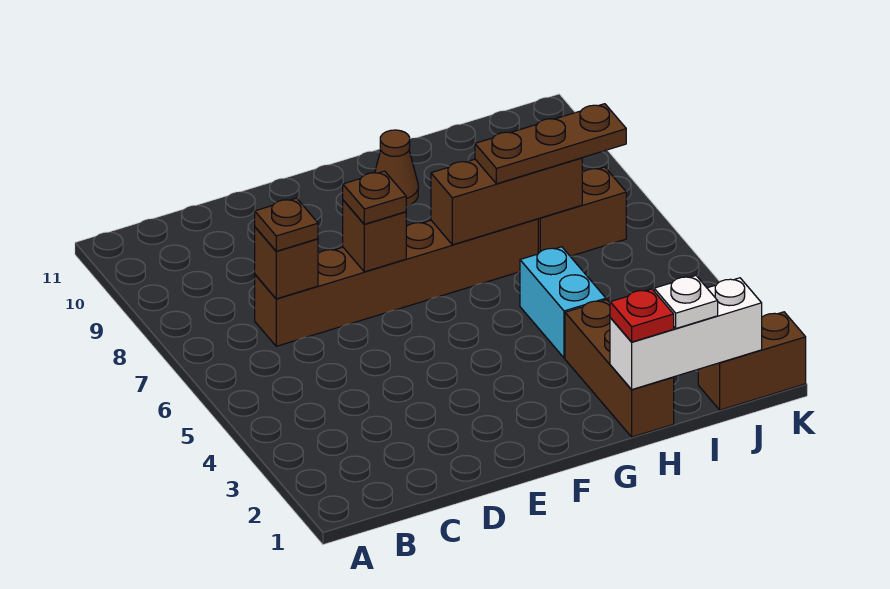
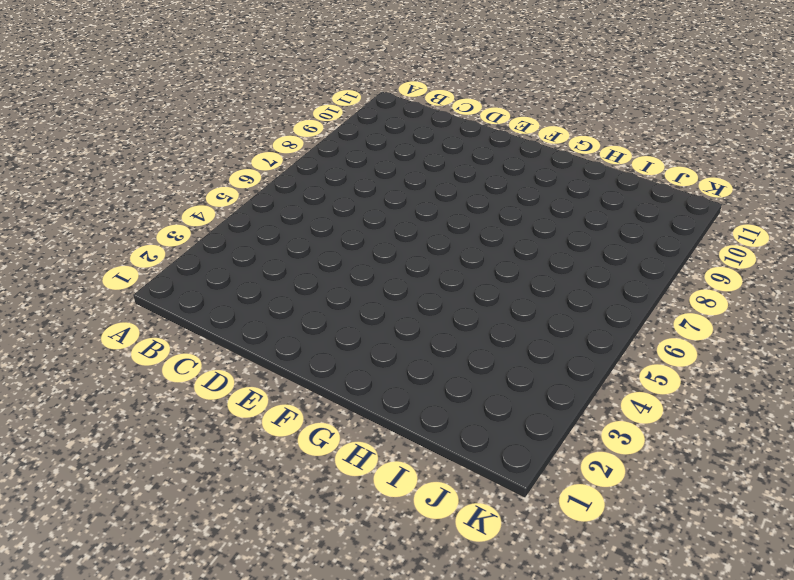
none -> brown brick C7:H7 level 1
none -> brown cone G10 level 1
none -> brown brick H1:H3 level 1

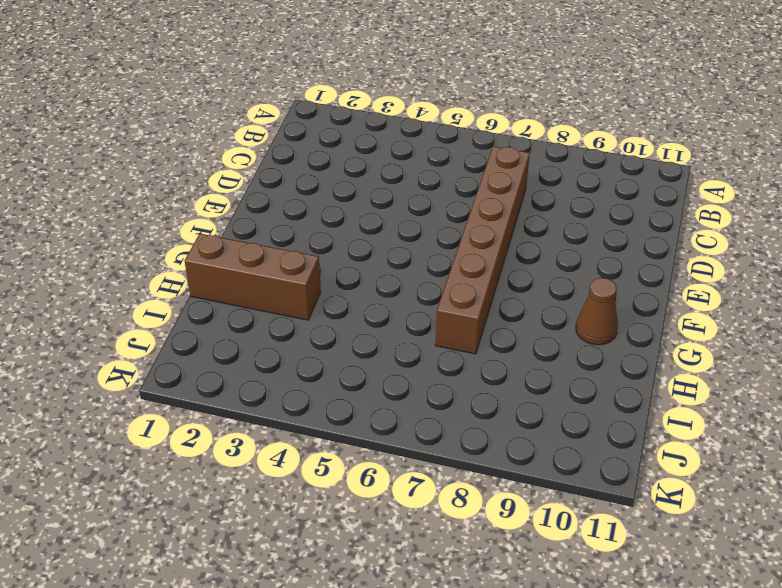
none -> cyan brick H4:H5 level 1
none -> brown brick I7:J7 level 1
none -> brown brick J1:K1 level 1

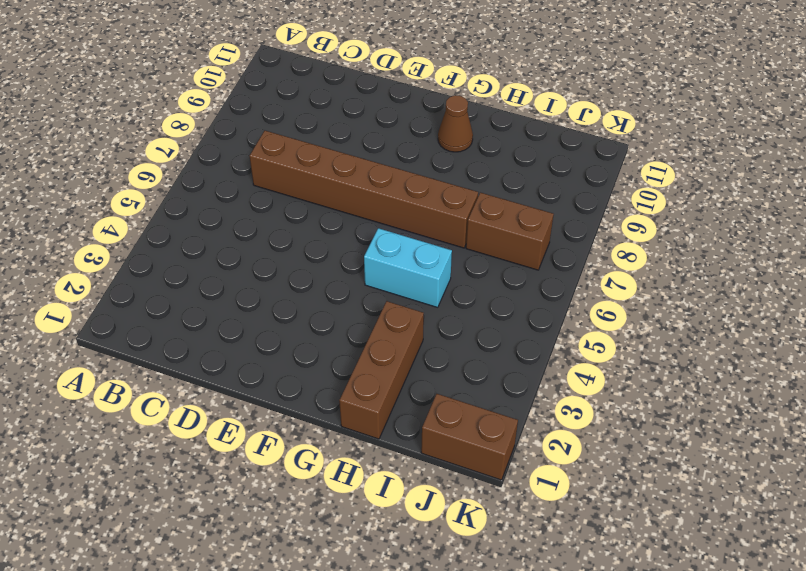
cyan brick G5:H5 level 1 -> cyan brick H4:H5 level 1
none -> brown brick C7 level 2
none -> brown brick E7 level 2
none -> brown brick G7:I7 level 2

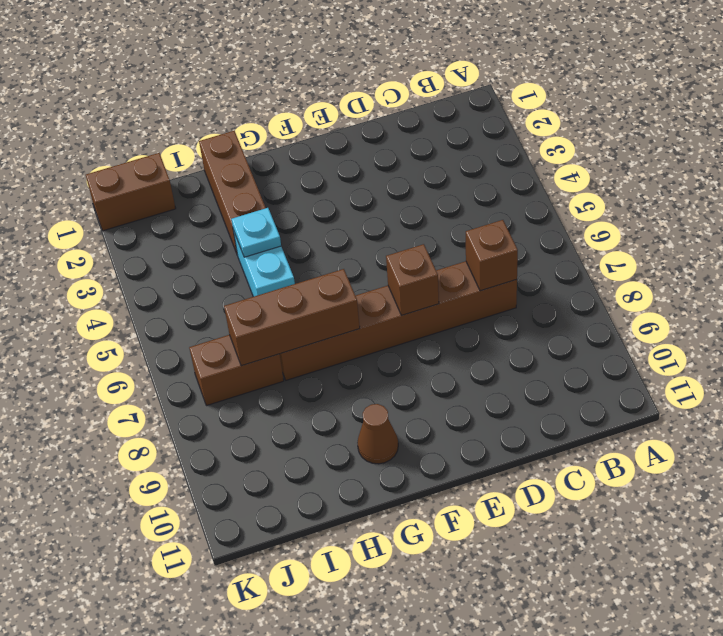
cyan plate H4 level 2 -> none
none -> white brick H1:J1 level 2
none -> brown plate C7 level 3
none -> brown plate E7 level 3

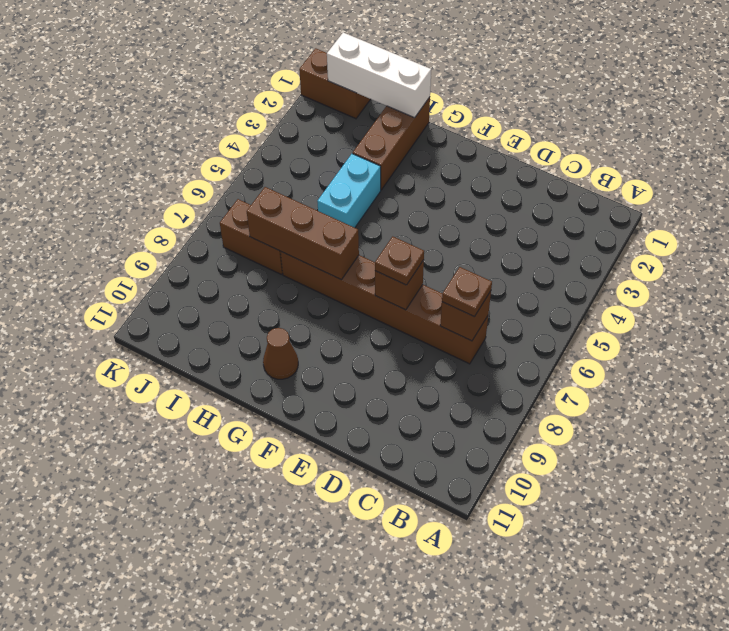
none -> red plate H1 level 3
none -> brown plate H7:J7 level 3
none -> white plate I1 level 3

